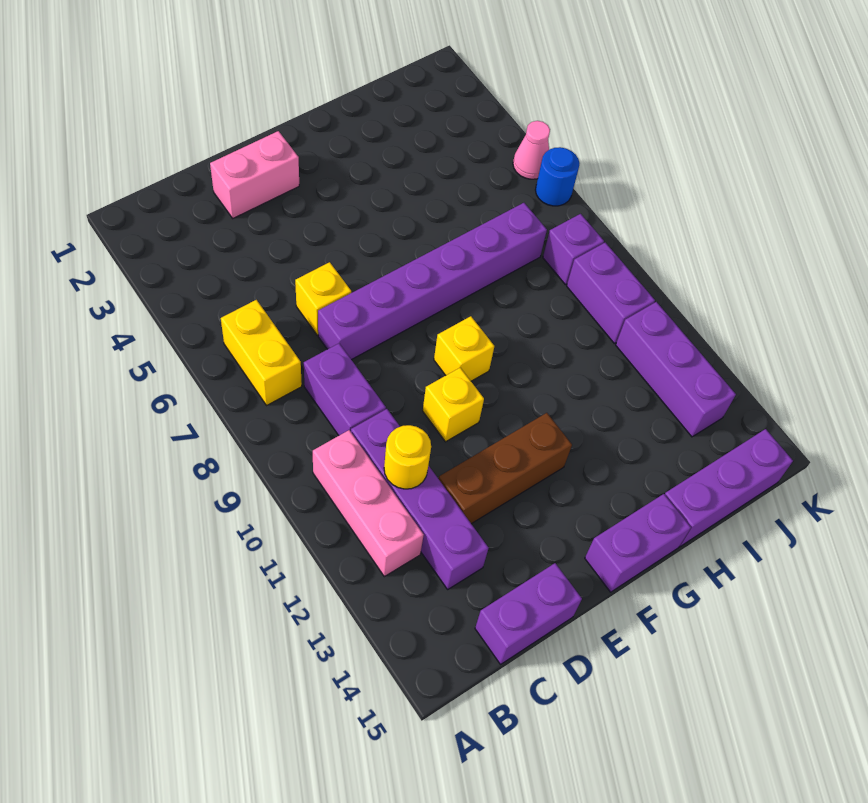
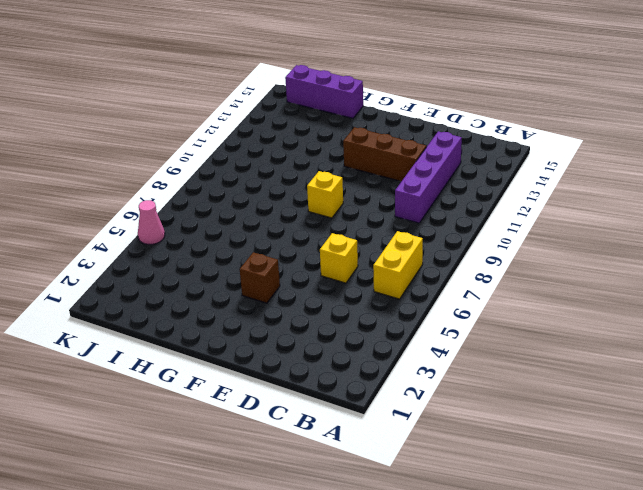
brown brick F4 level 1 -> none
none -> pink brick B10:B12 level 1
none -> purple brick C8:C9 level 1
none -> purple brick C15:D15 level 1

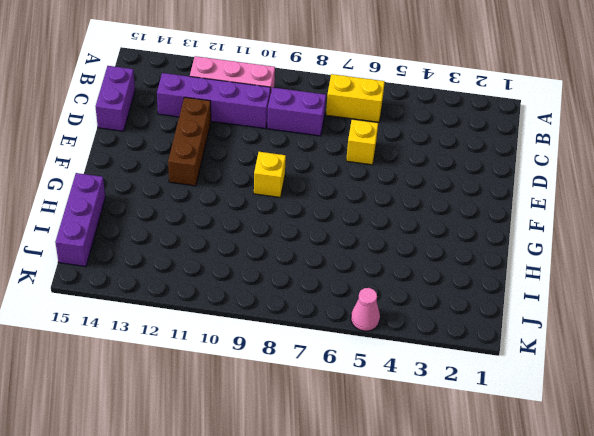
none -> pink brick D2:E2 level 1
none -> purple brick D7:I7 level 1
none -> yellow brick E10 level 1

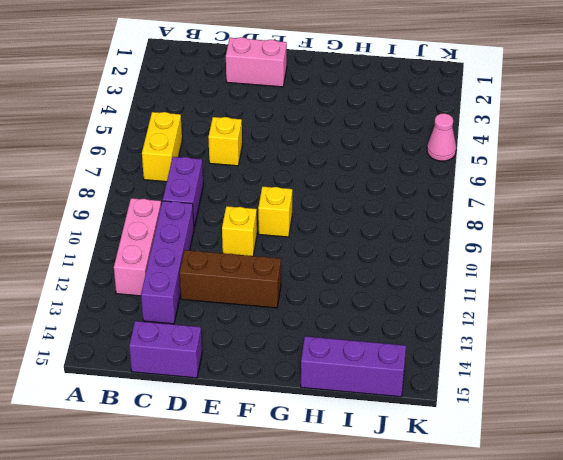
none -> purple brick D7:I7 level 1
none -> purple brick F15:G15 level 1
none -> purple brick J8 level 1

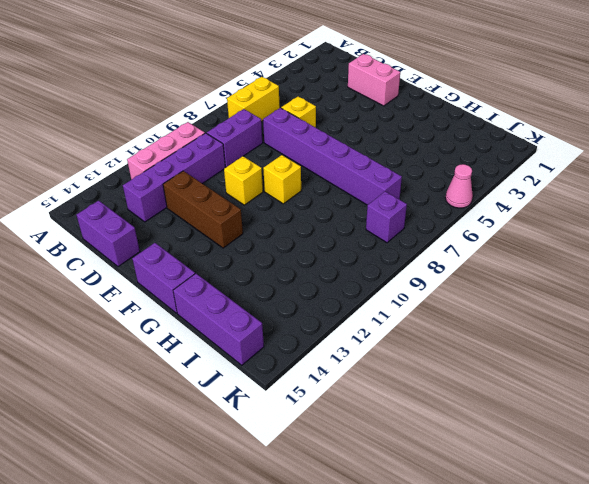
none -> purple brick J9:J10 level 1
none -> purple brick J11:J13 level 1
none -> blue round brick K6 level 1

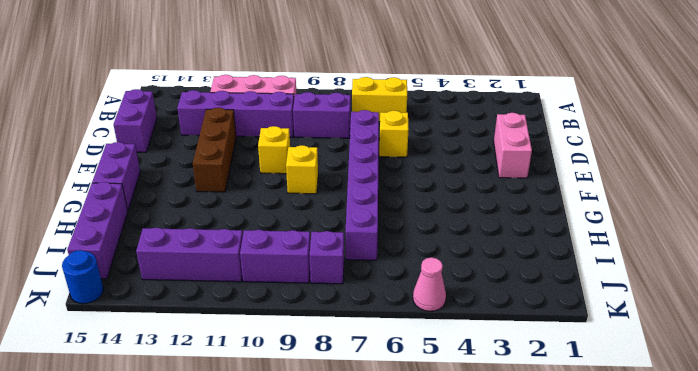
blue round brick K15 level 1 -> blue round brick K6 level 1
none -> yellow round brick C11 level 2

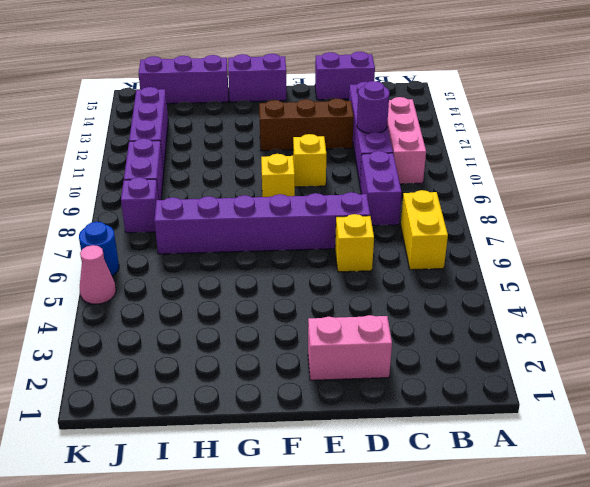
purple round brick C11 level 2 -> yellow round brick C11 level 2

